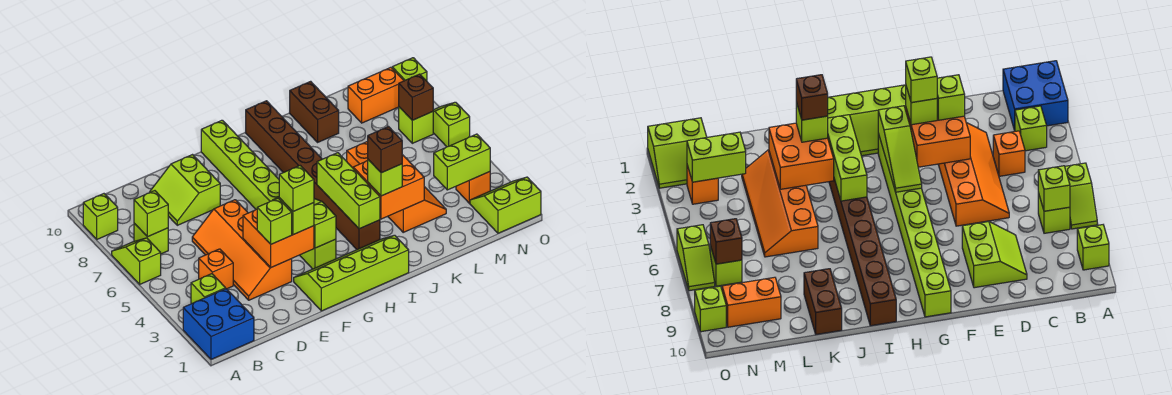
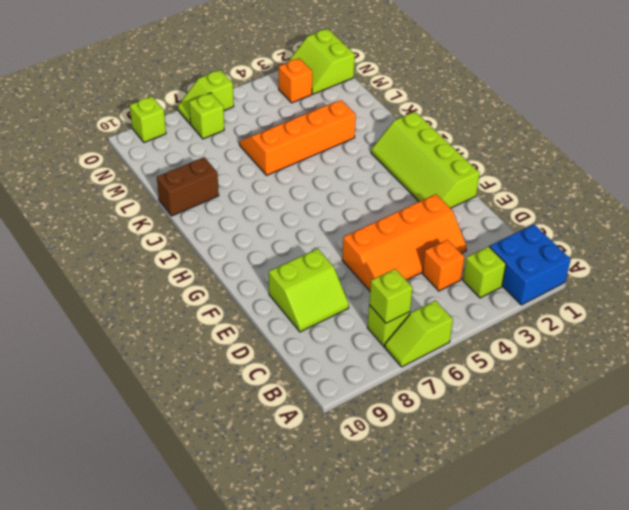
none -> lime brick A9 level 1
none -> lime brick G3:G10 level 1
none -> brown brick I3:I10 level 1
none -> orange brick M9:N9 level 1

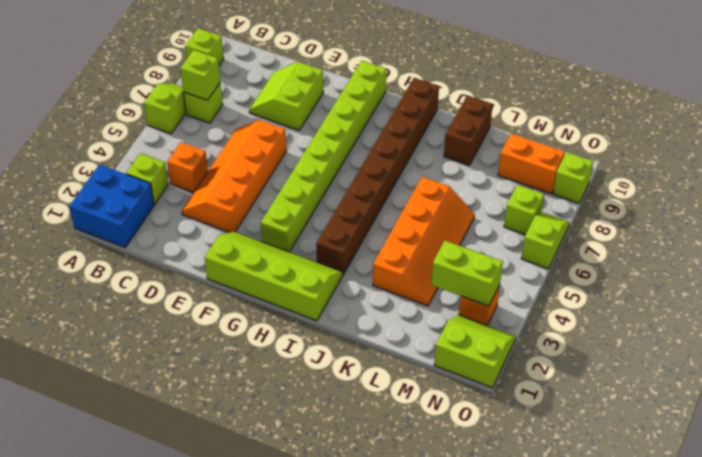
none -> orange brick E3:F4 level 2
none -> lime slope G3:G5 level 2 top 3
none -> lime brick I3:I5 level 2
none -> orange brick J3:K4 level 2

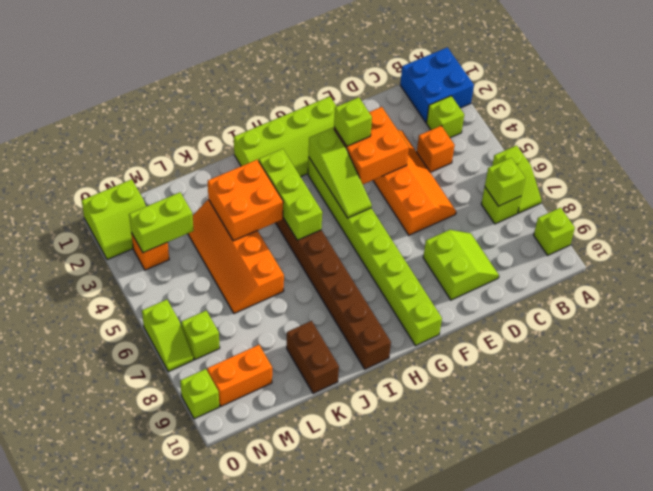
none -> brown brick N7 level 2
none -> lime brick E3 level 3
none -> lime brick J3 level 3
none -> lime brick F3 level 4

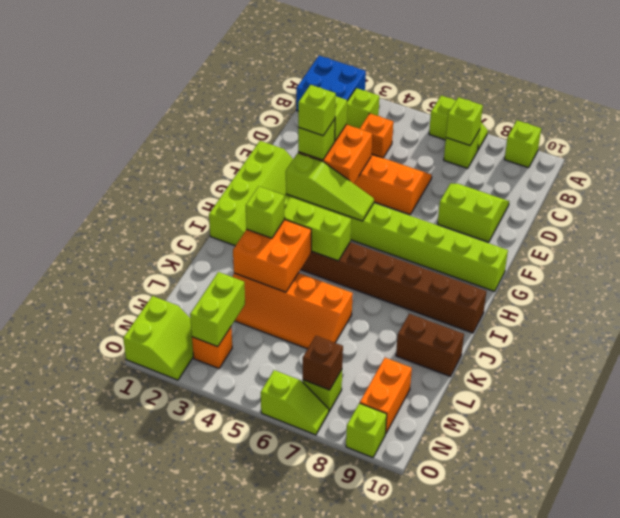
none -> brown brick J3 level 4

